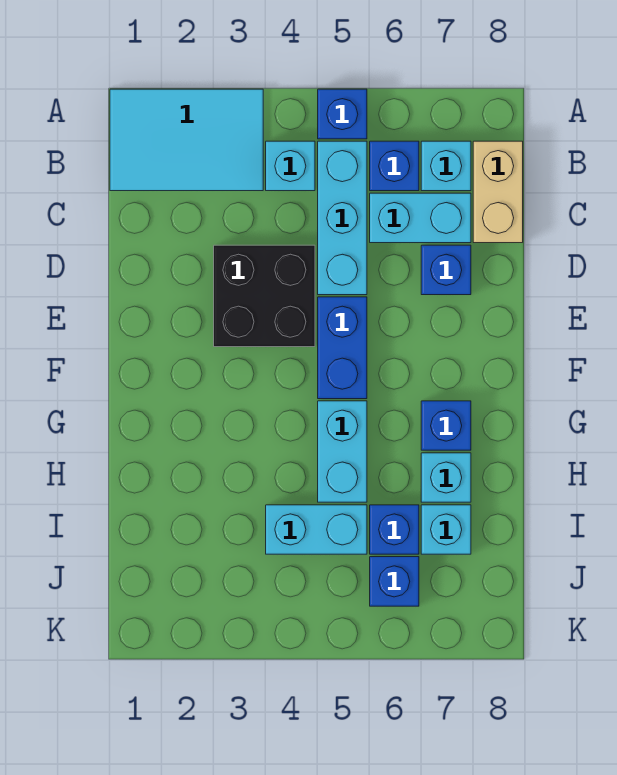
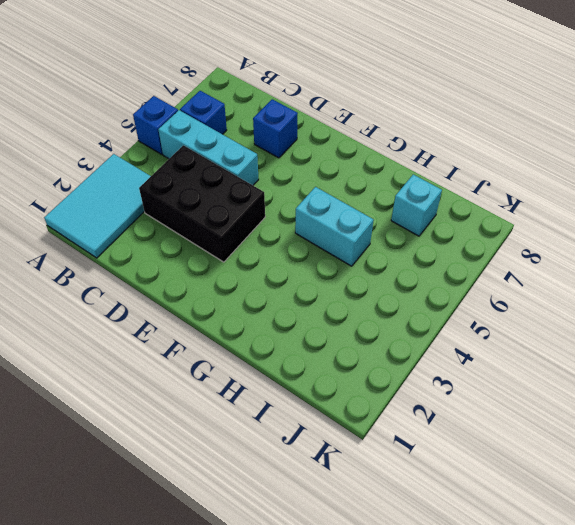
black brick C3:E4 level 1 -> black brick D3:E4 level 1
none -> cyan brick B4 level 1
none -> cyan brick B7 level 1
none -> tan brick B8:C8 level 1

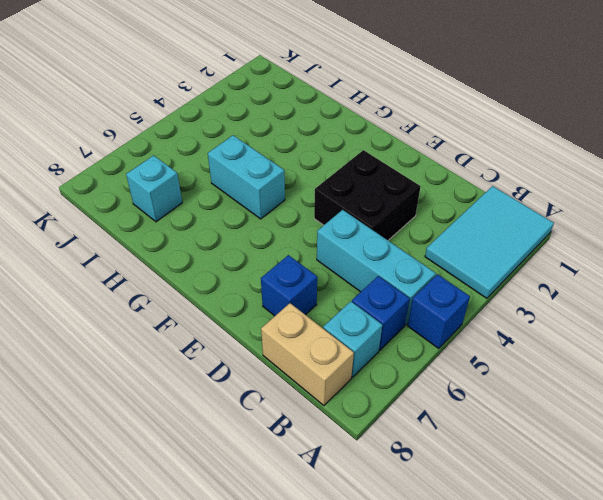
none -> cyan brick B4 level 1
none -> cyan brick C6:C7 level 1
none -> blue brick E5:F5 level 1

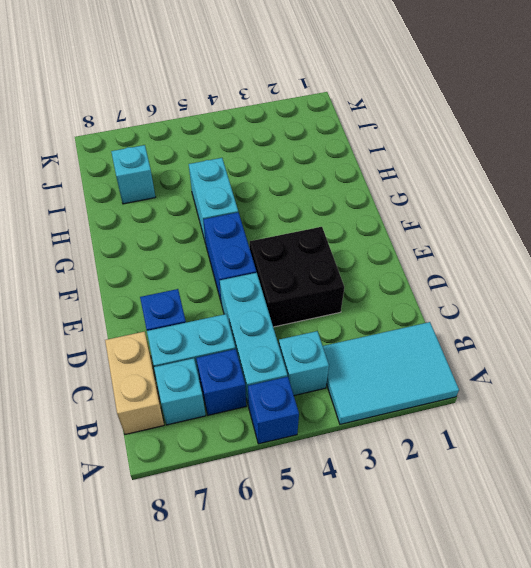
none -> blue brick G7 level 1
none -> cyan brick H7 level 1
none -> cyan brick I4:I5 level 1

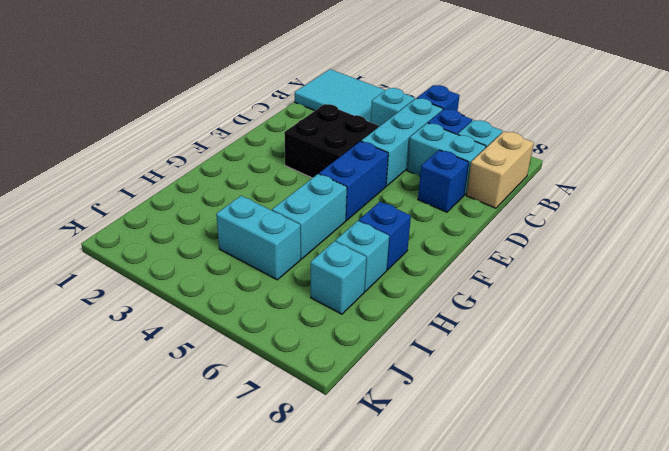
none -> blue brick I6 level 1
none -> blue brick J6 level 1

